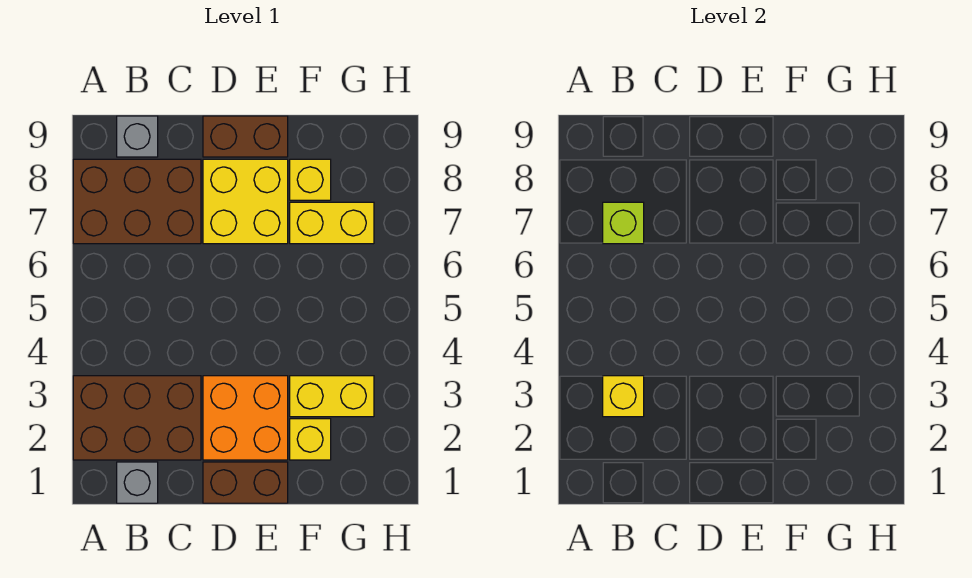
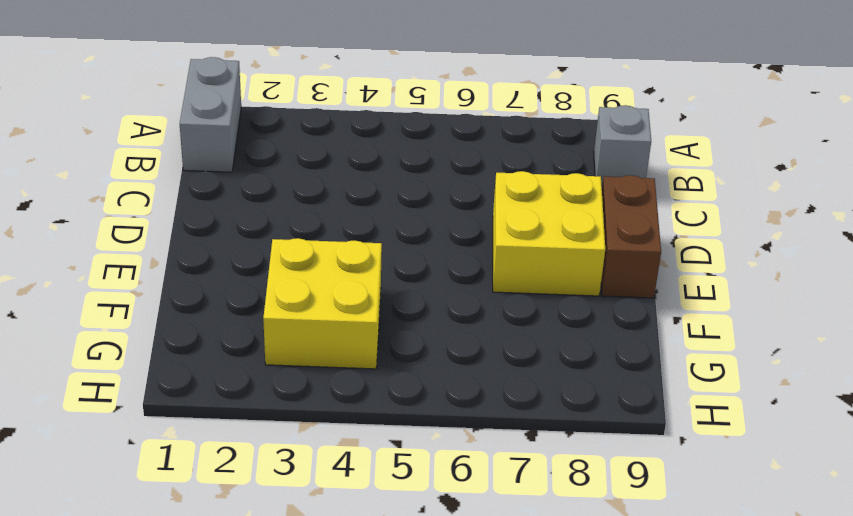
grey brick A1:B1 level 1 -> grey brick B1 level 1
yellow brick F3:G4 level 1 -> yellow brick F3:G3 level 1
none -> brown brick A2:C3 level 1
none -> brown brick A7:C8 level 1
none -> brown brick D1:E1 level 1

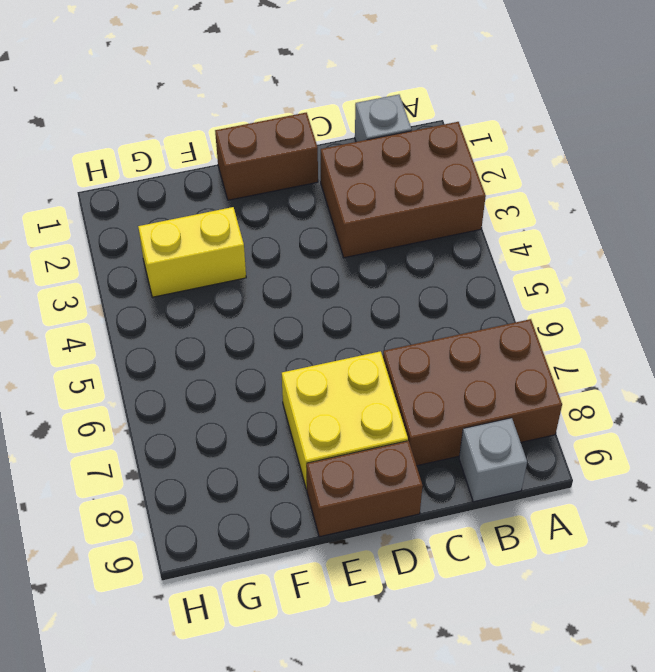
none -> orange brick D2:E3 level 1
none -> yellow brick F2 level 1
none -> yellow brick F7:G7 level 1

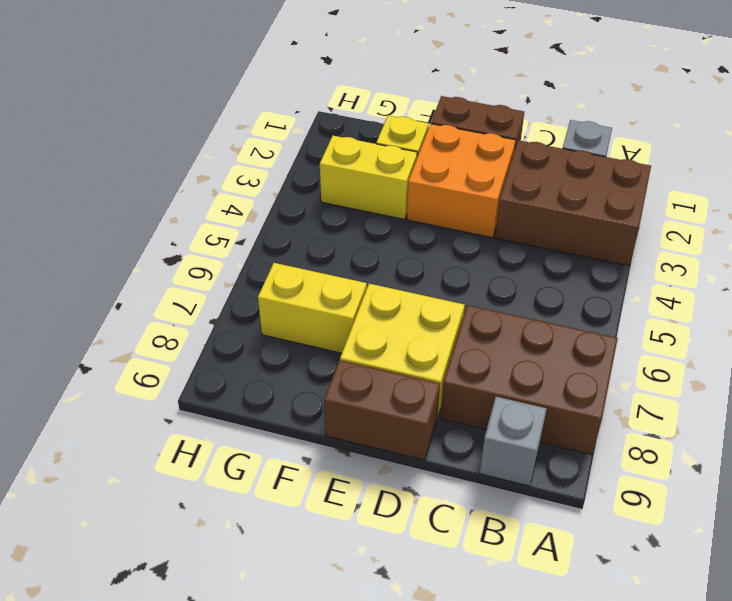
none -> yellow brick F8 level 1
none -> yellow brick B3 level 2
none -> lime brick B7 level 2

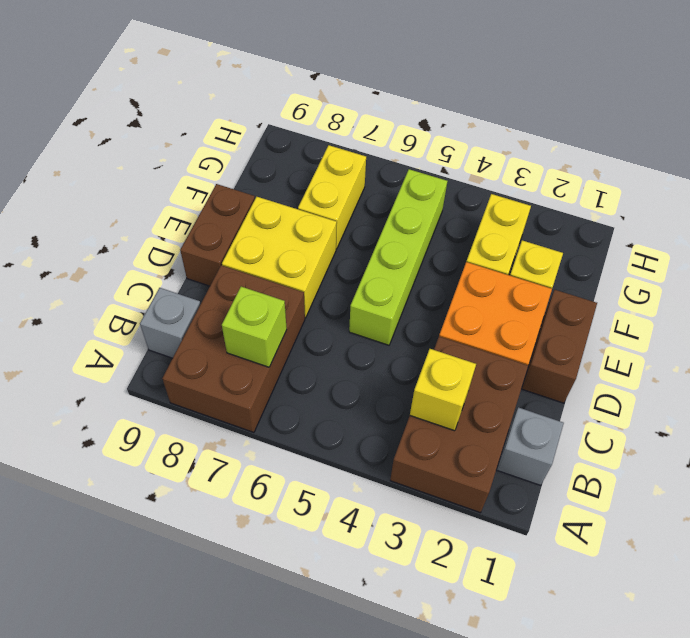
lime brick D5:G5 level 1 -> none
none -> yellow brick F8 level 1

